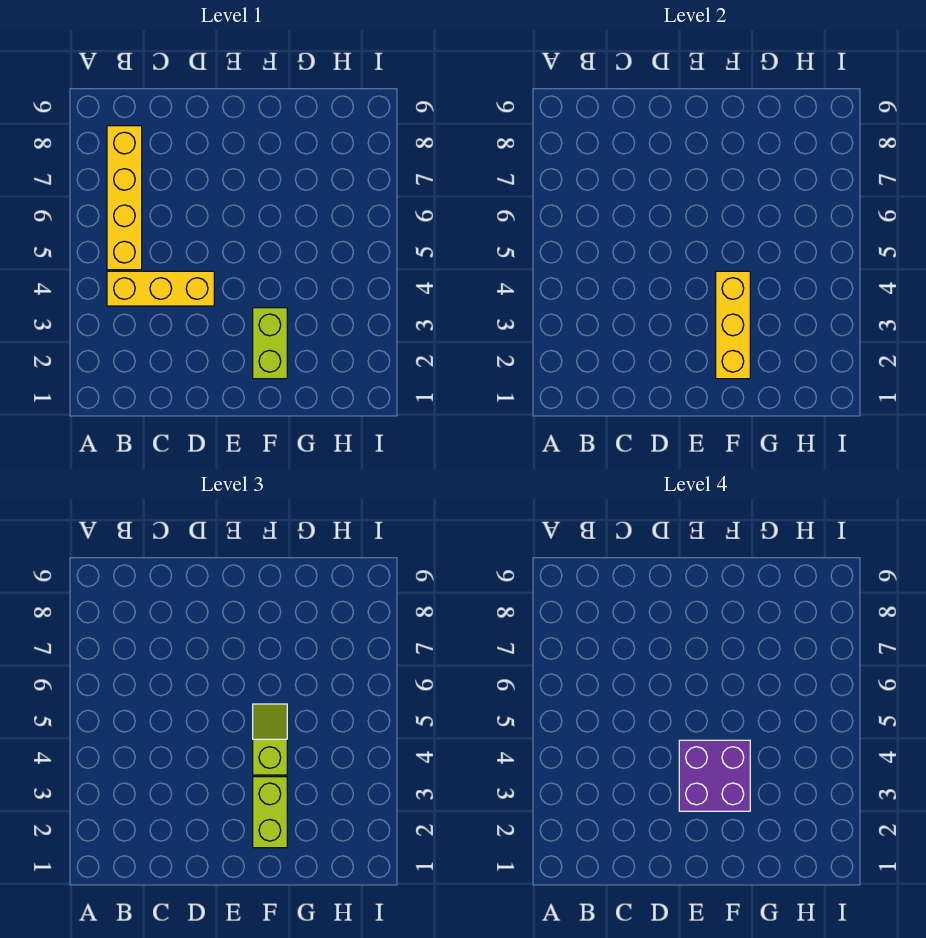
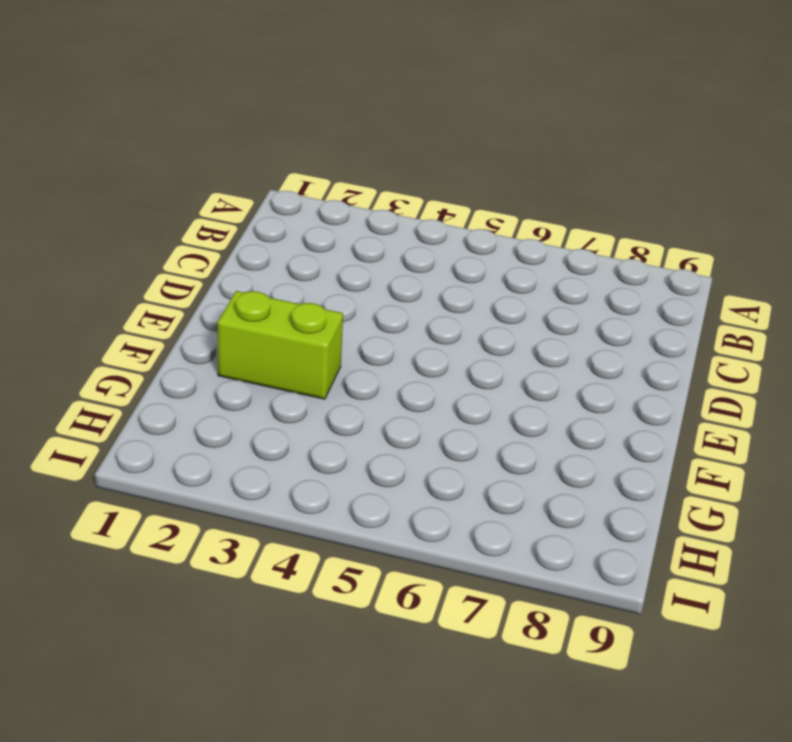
none -> yellow brick B4:D4 level 1
none -> yellow brick B5:B8 level 1

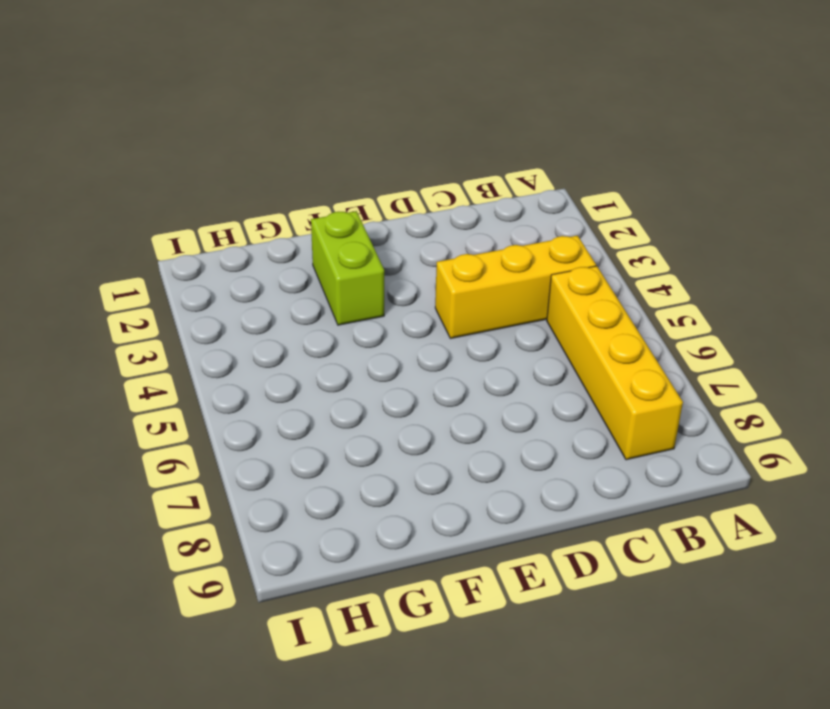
none -> yellow brick F2:F4 level 2
none -> lime brick F2:F3 level 3

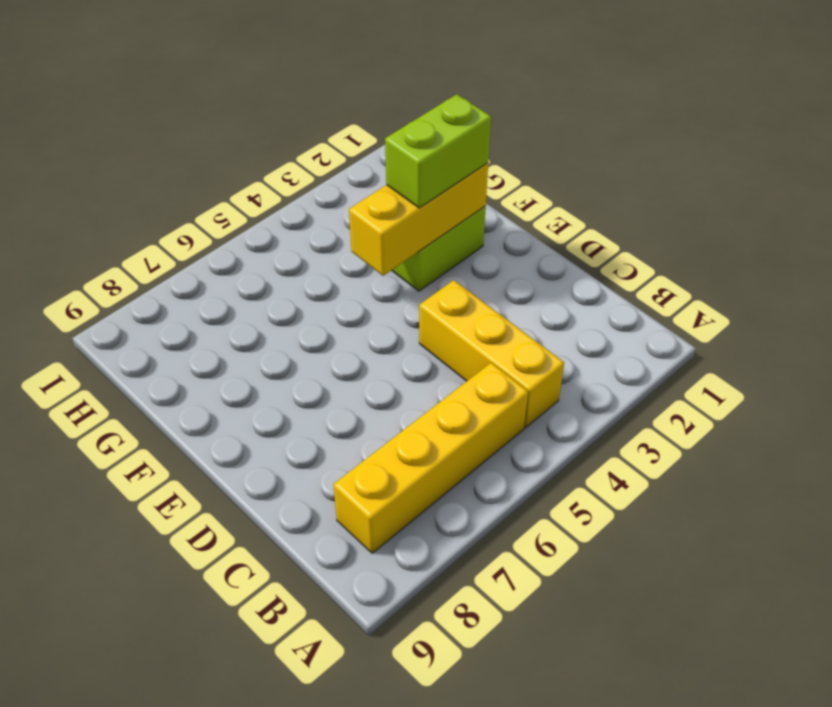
none -> lime slope F4:F5 level 3 top 4
none -> purple brick E3:F4 level 4

